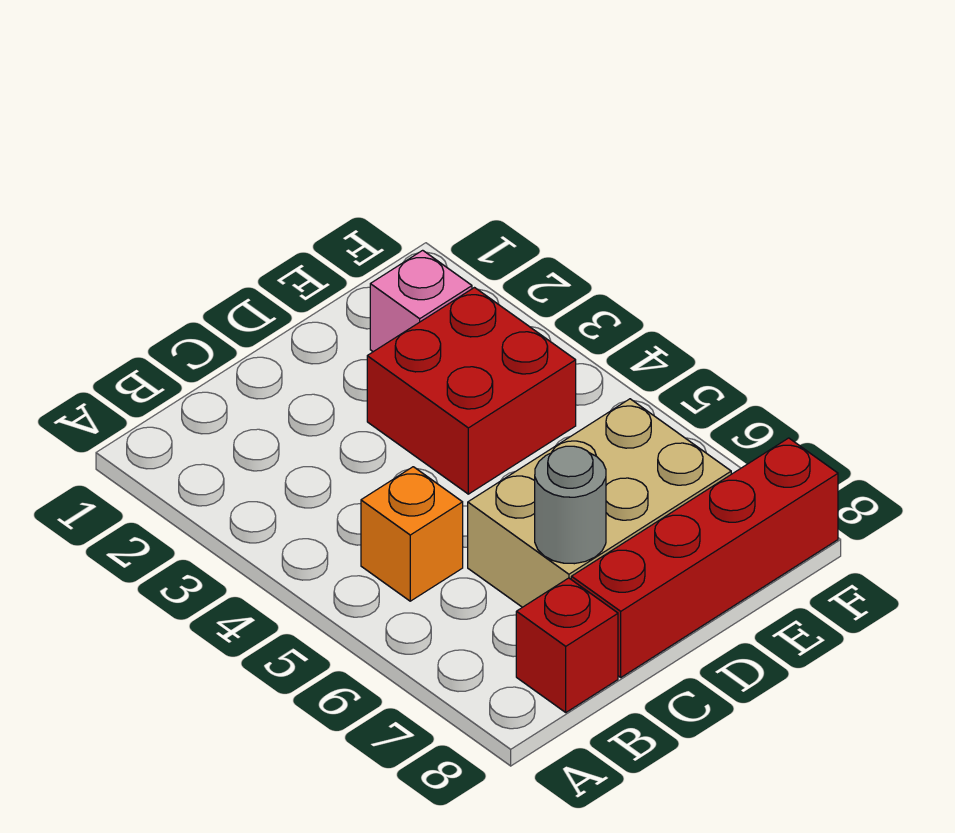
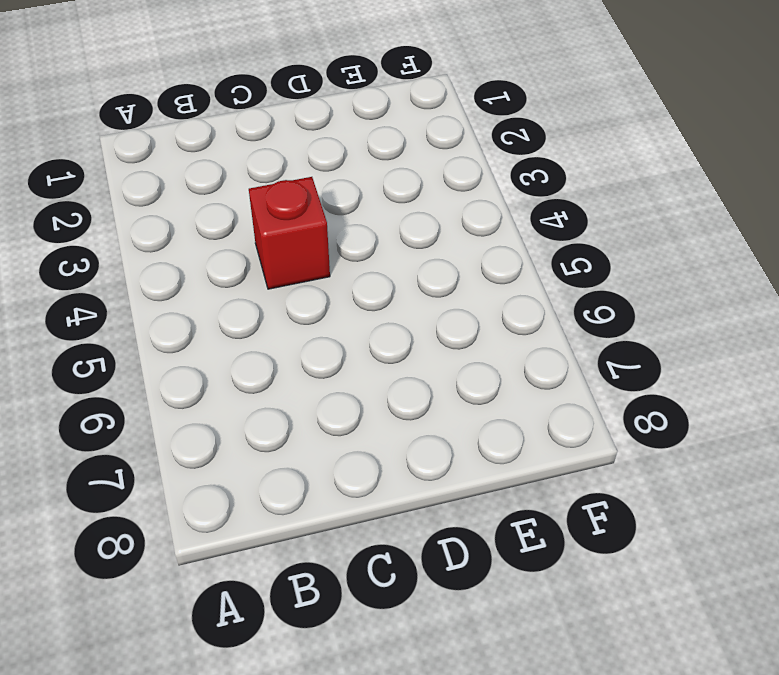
red brick C4 level 1 -> red brick B8 level 1
none -> orange brick B5 level 1
none -> tan brick C6:E7 level 1

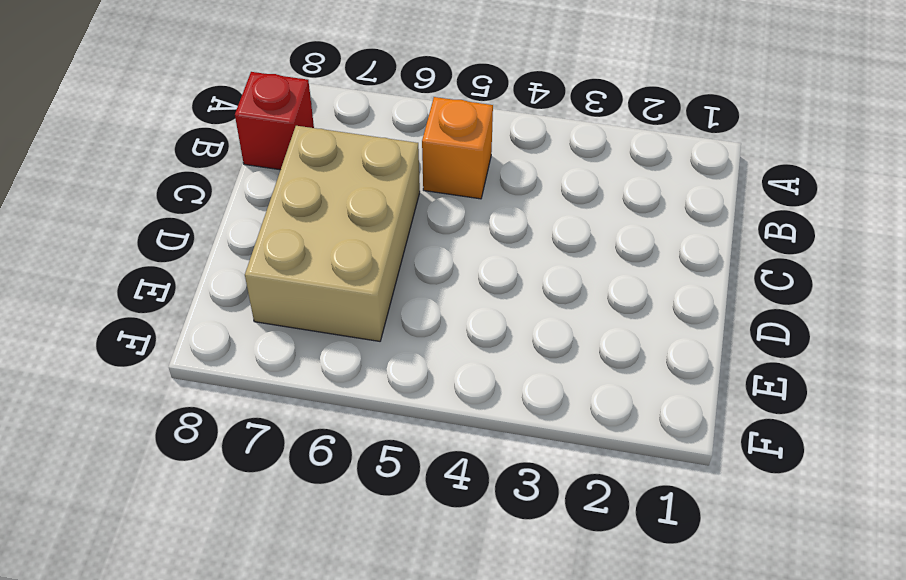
none -> red brick C8:F8 level 1
none -> red brick D3:E4 level 1

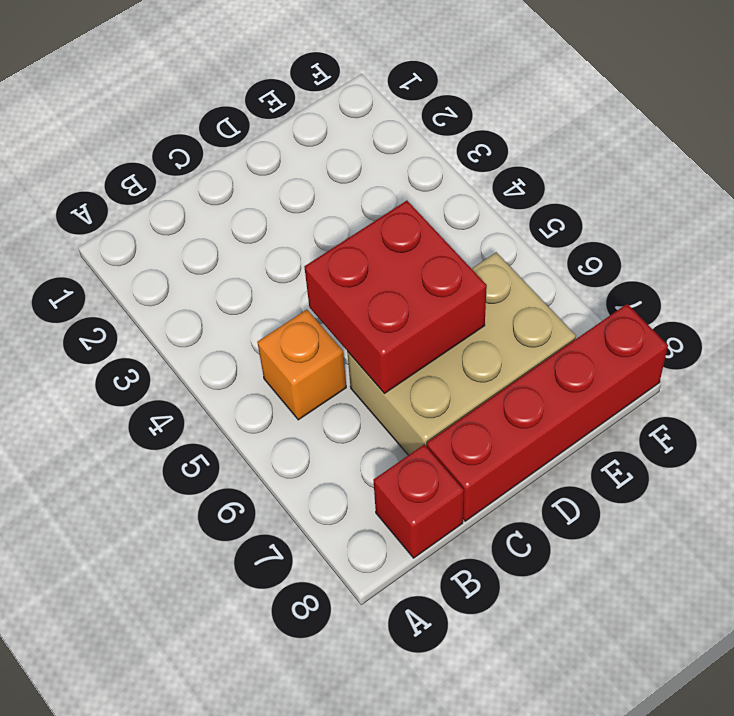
red brick C5:D6 level 2 -> red brick D3:E4 level 1
none -> pink brick E2 level 1
none -> grey round brick C7 level 2

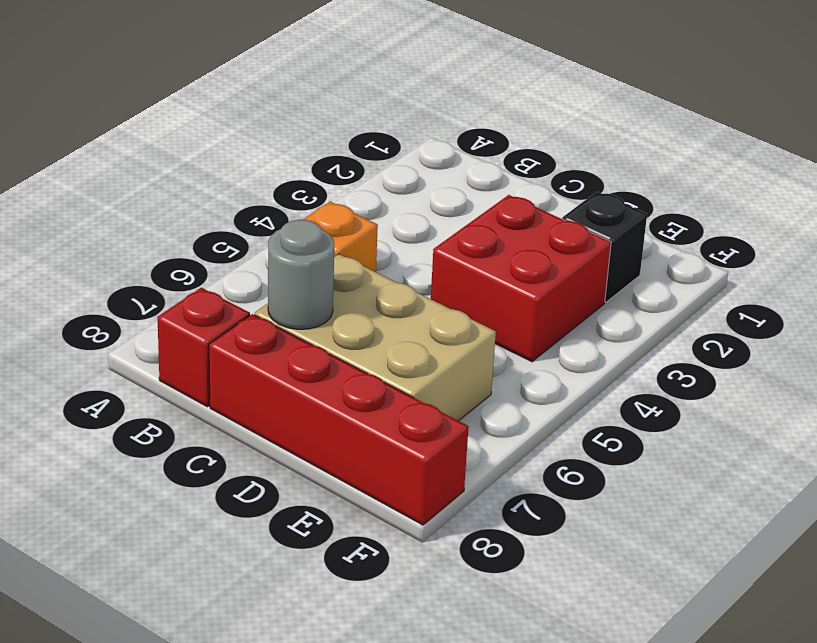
black brick E2 level 1 -> pink brick E2 level 1

